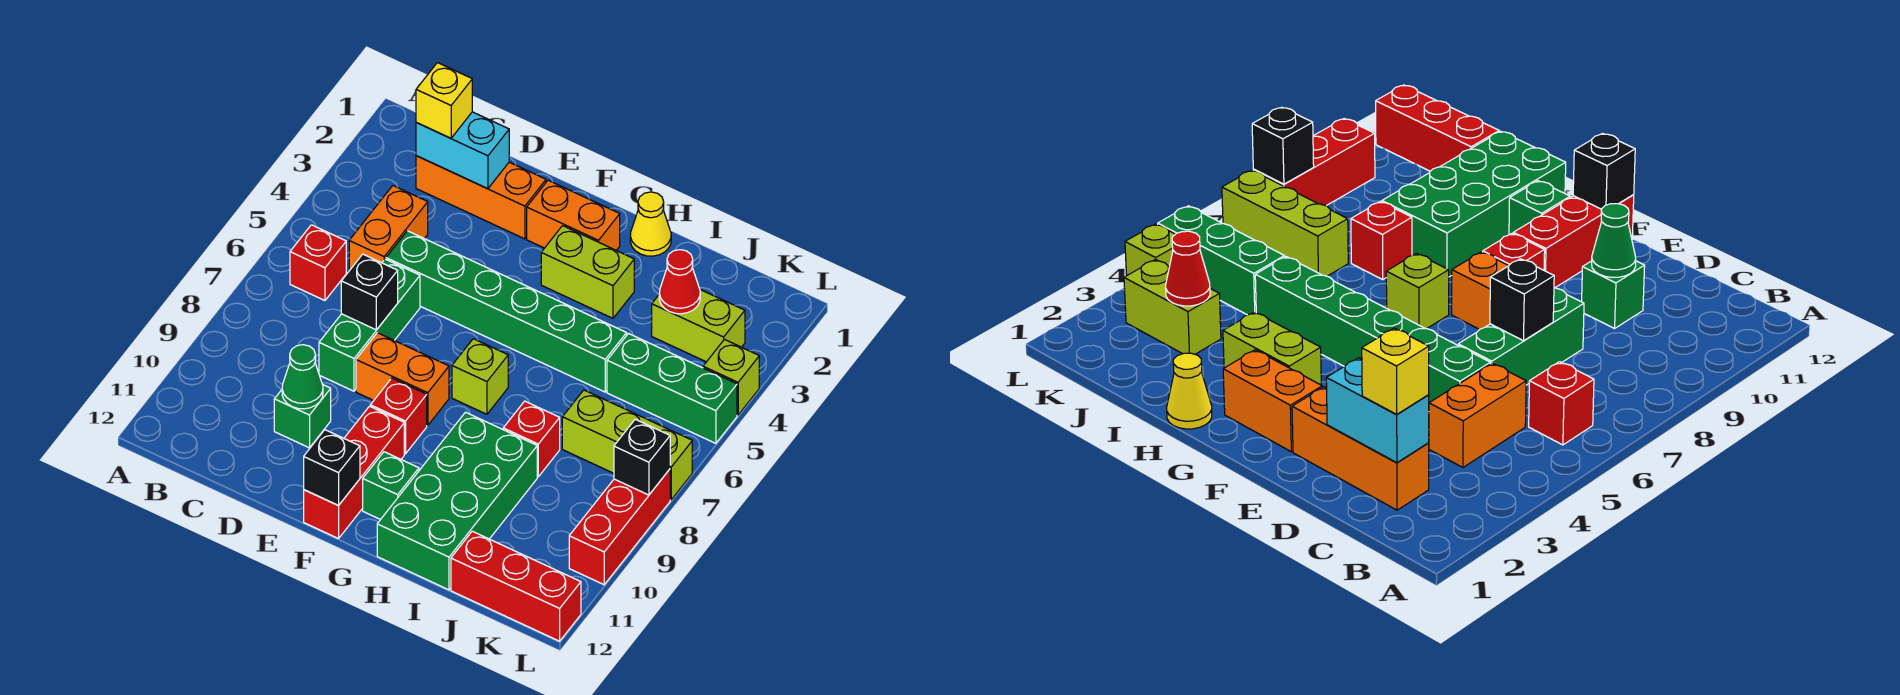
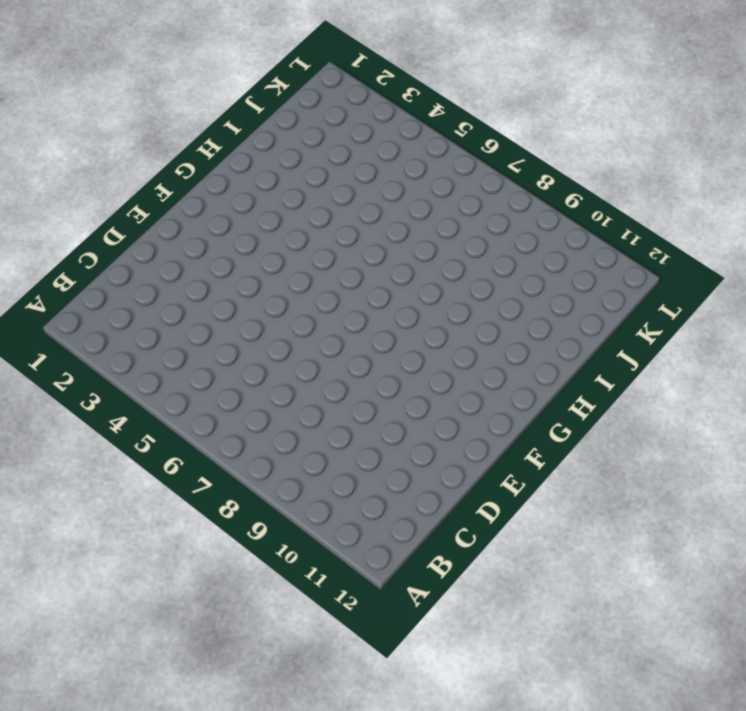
none -> red brick B6 level 1
none -> orange brick C2:E2 level 1
none -> orange brick C4:C5 level 1

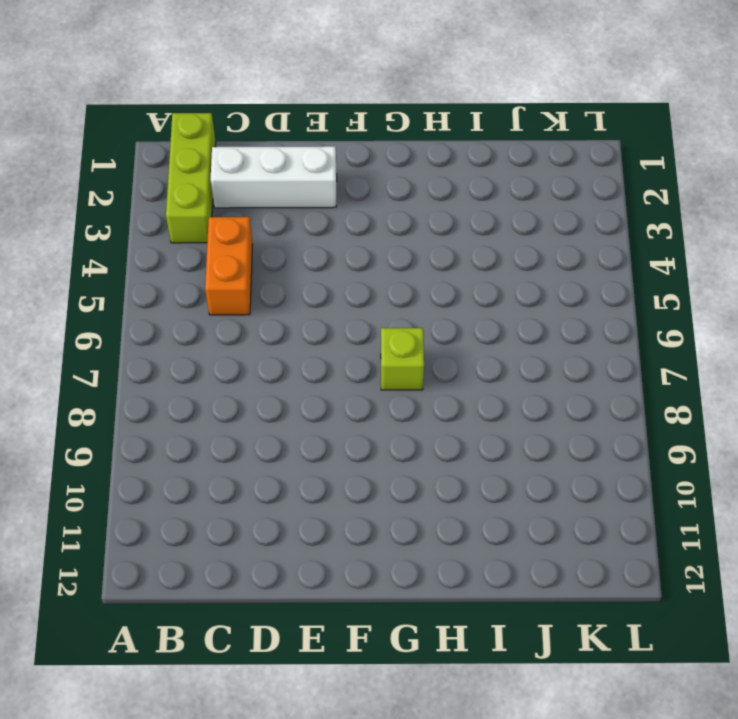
lime brick B1:B3 level 1 -> lime brick J7:L7 level 1
white brick C2:E2 level 1 -> orange brick C2:E2 level 1
none -> red brick B6 level 1
none -> green brick D5:I5 level 1
none -> green brick D6:D8 level 1

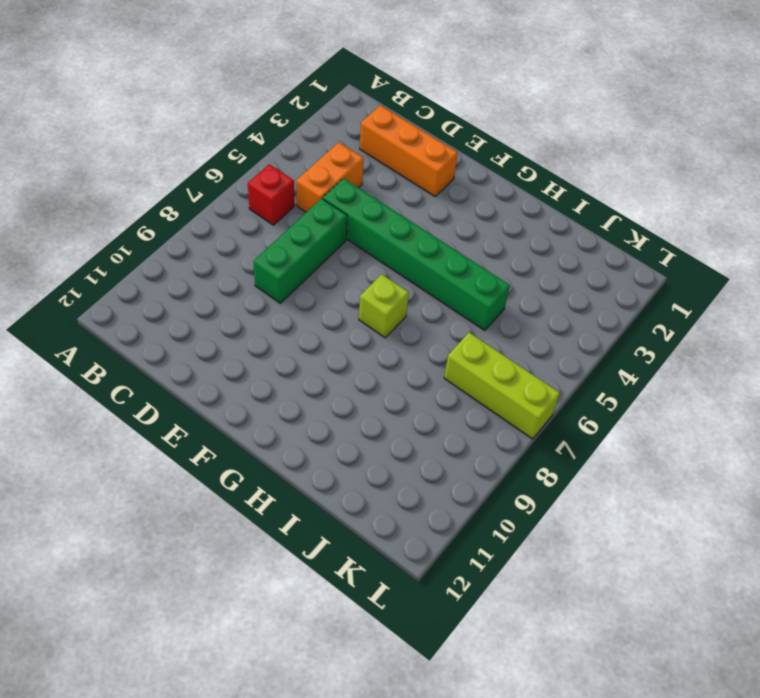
none -> green brick D10 level 1
none -> orange brick E8:F8 level 1
none -> orange brick F2:G2 level 1

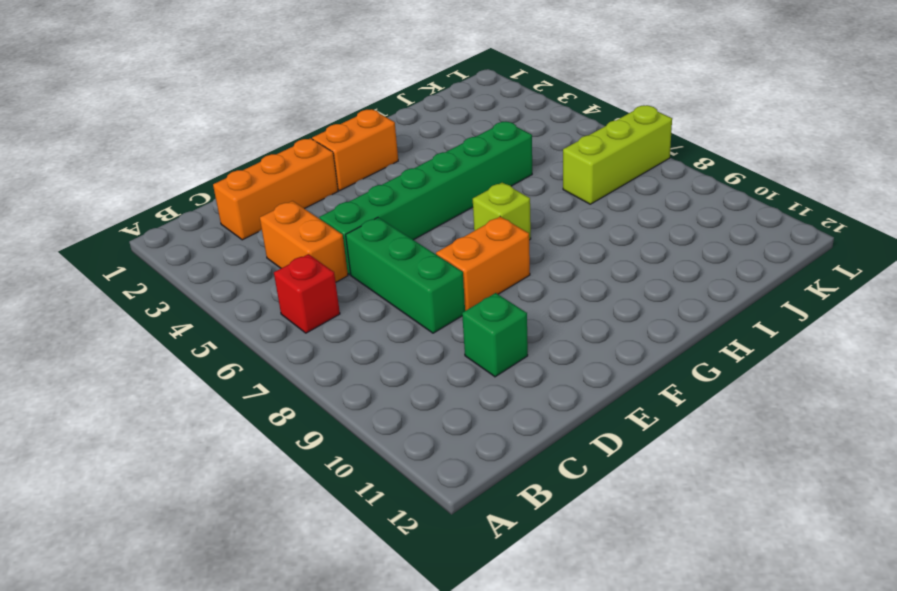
none -> red brick F9 level 1
none -> red brick F10:F12 level 1
none -> lime brick G3:H3 level 1

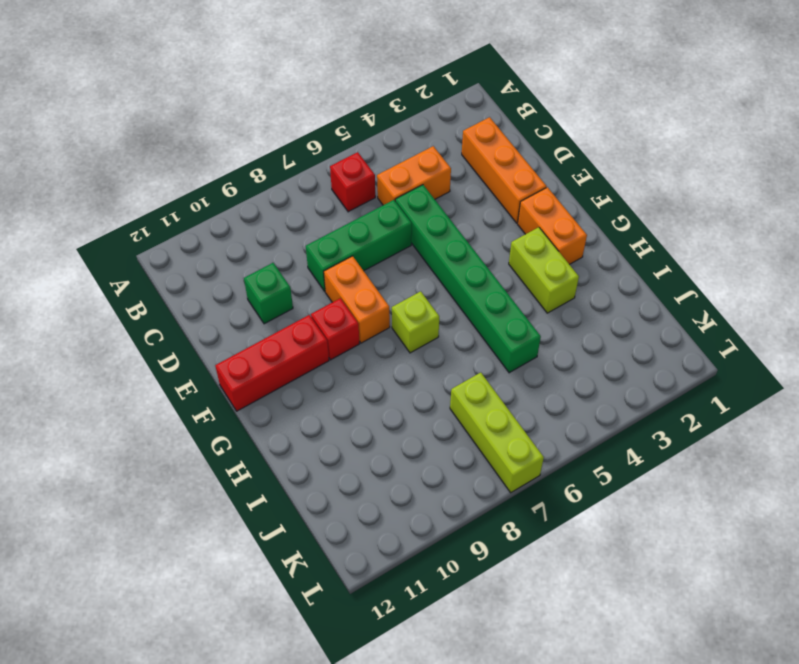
none -> green brick G11 level 1
none -> yellow cone H1 level 1
none -> green brick H9:I12 level 1

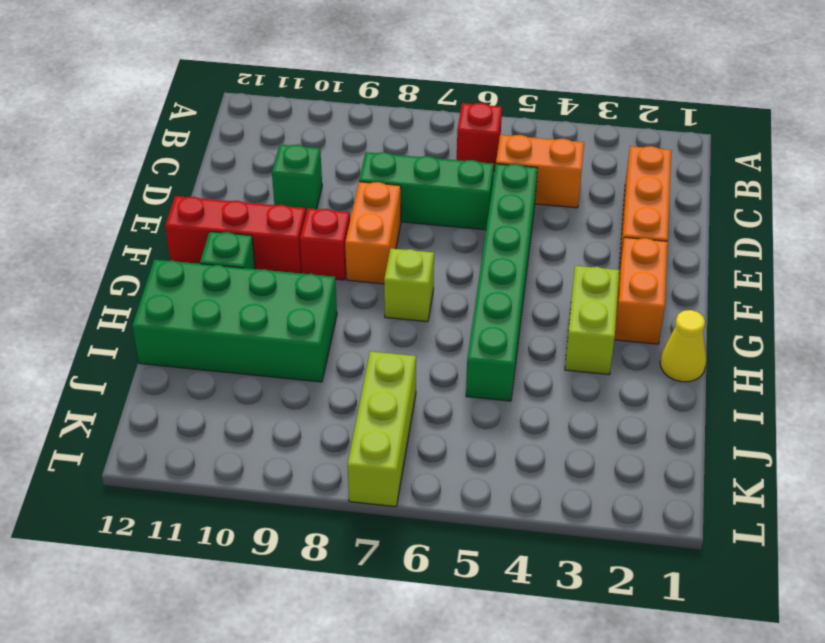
none -> red brick I8 level 1
none -> lime brick J3:K3 level 1
none -> green brick J5:L5 level 1

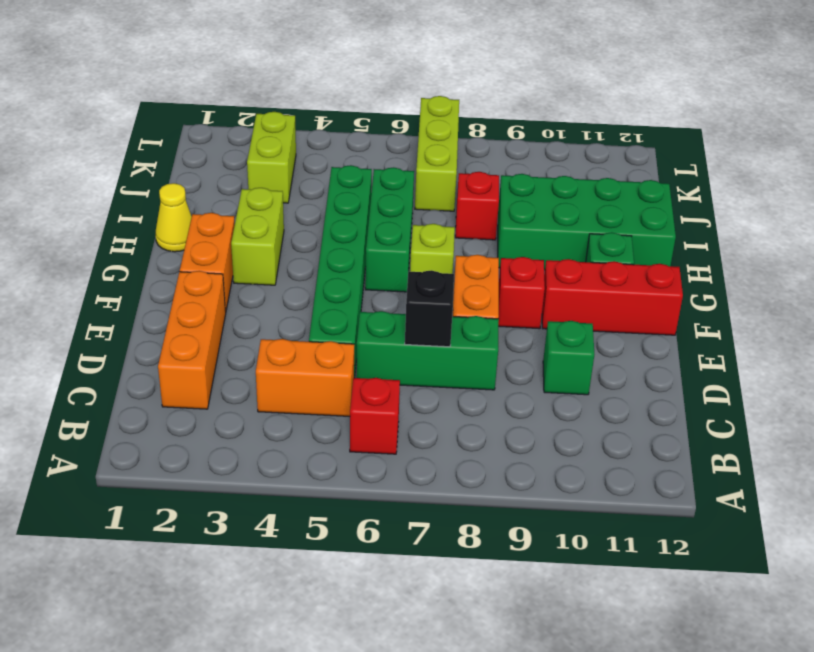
green brick G6:I6 level 1 -> green brick J5:L5 level 1
none -> red brick J12:L12 level 1
none -> lime brick L4 level 1
none -> red brick L8:L10 level 1

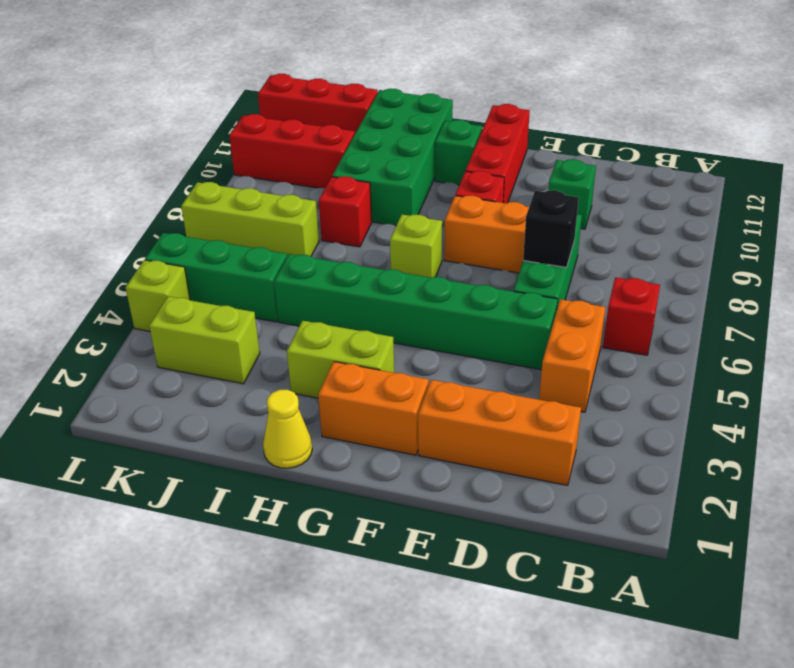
red brick J10:L10 level 1 -> red brick L8:L10 level 1
none -> cyan brick C2:D2 level 2
none -> green cone D10 level 2
none -> black brick F12 level 2

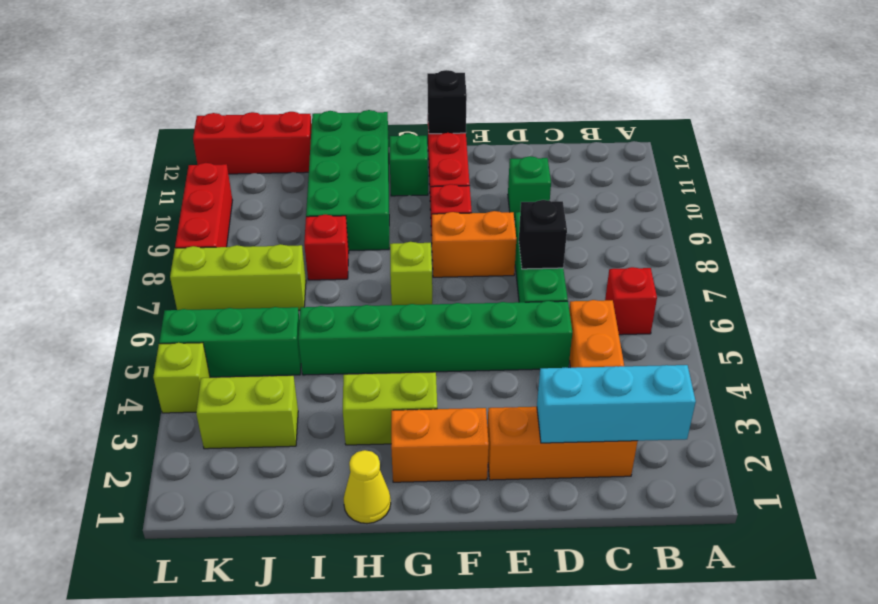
cyan brick B2:D2 level 2 -> cyan brick C2:D2 level 2
none -> green cone D10 level 2
none -> red cone J3 level 2
none -> black brick L8 level 2

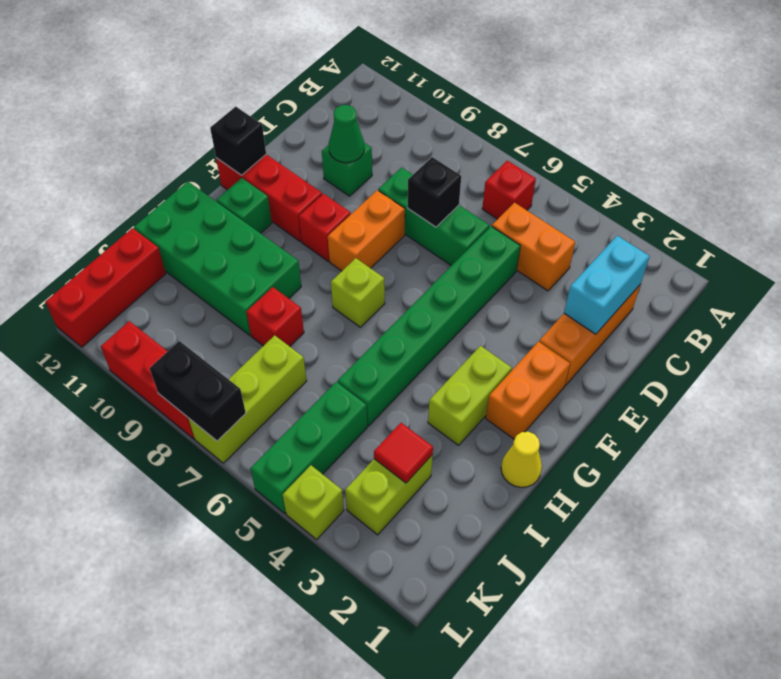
red tile J3 level 2 -> red cone J3 level 2
black brick L7:L8 level 2 -> black brick L8 level 2
none -> yellow brick C2 level 3

